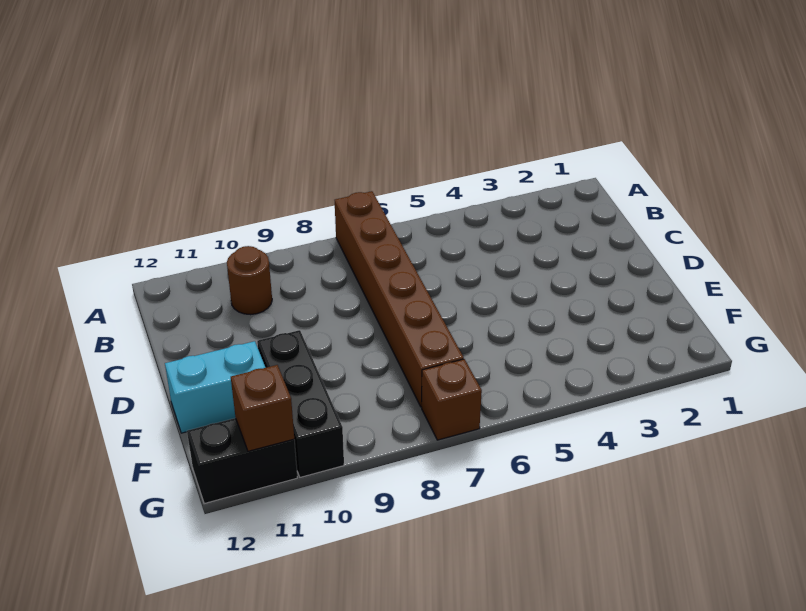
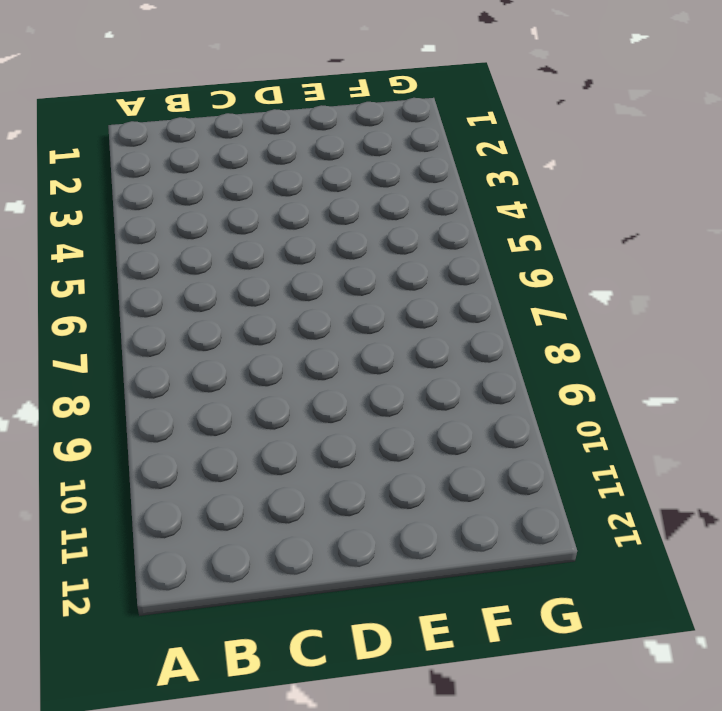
none -> brown brick A7:F7 level 1
none -> brown round brick B10 level 1

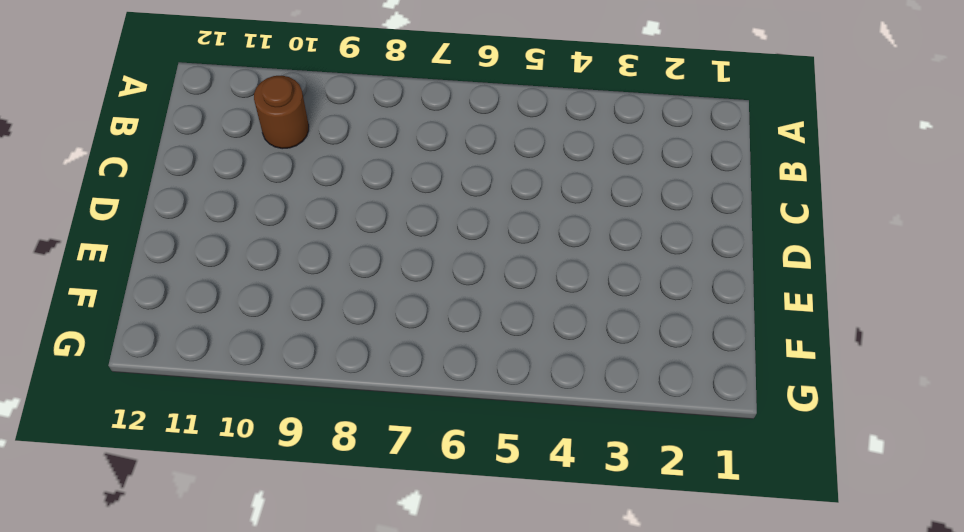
none -> brown brick A7:F7 level 1
none -> black brick E10:G10 level 1

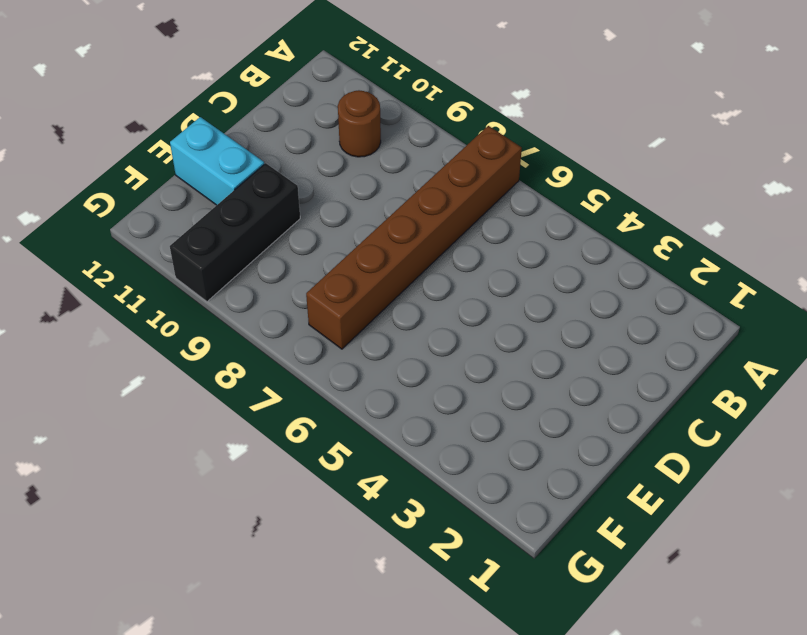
none -> brown brick G7 level 1
none -> black brick G11:G12 level 1

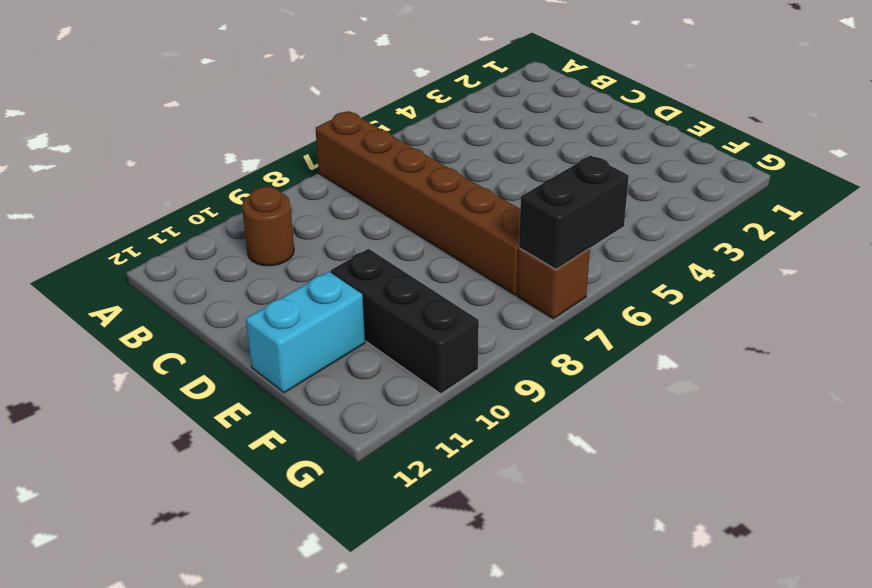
black brick G6:G7 level 2 -> black brick G11:G12 level 1
none -> brown brick G11 level 2

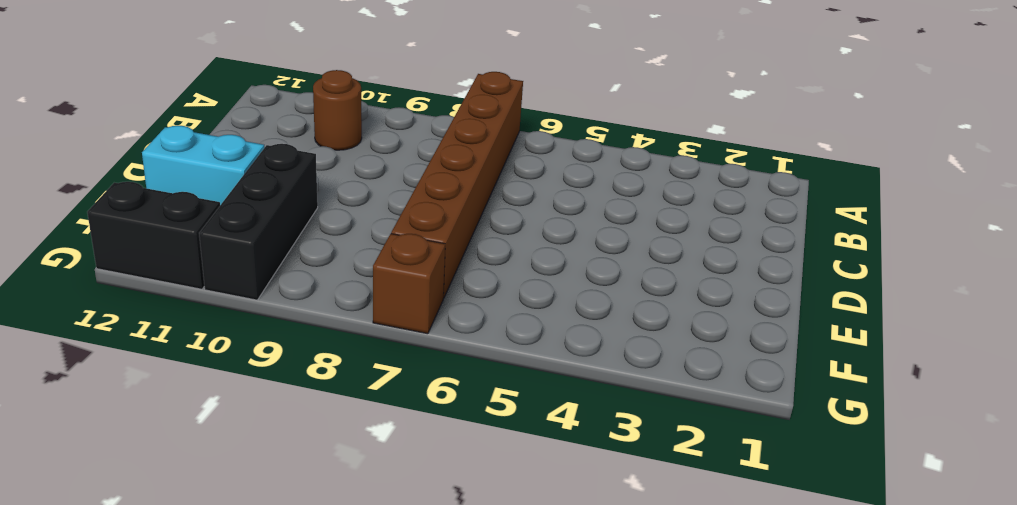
none -> brown brick G11 level 2

